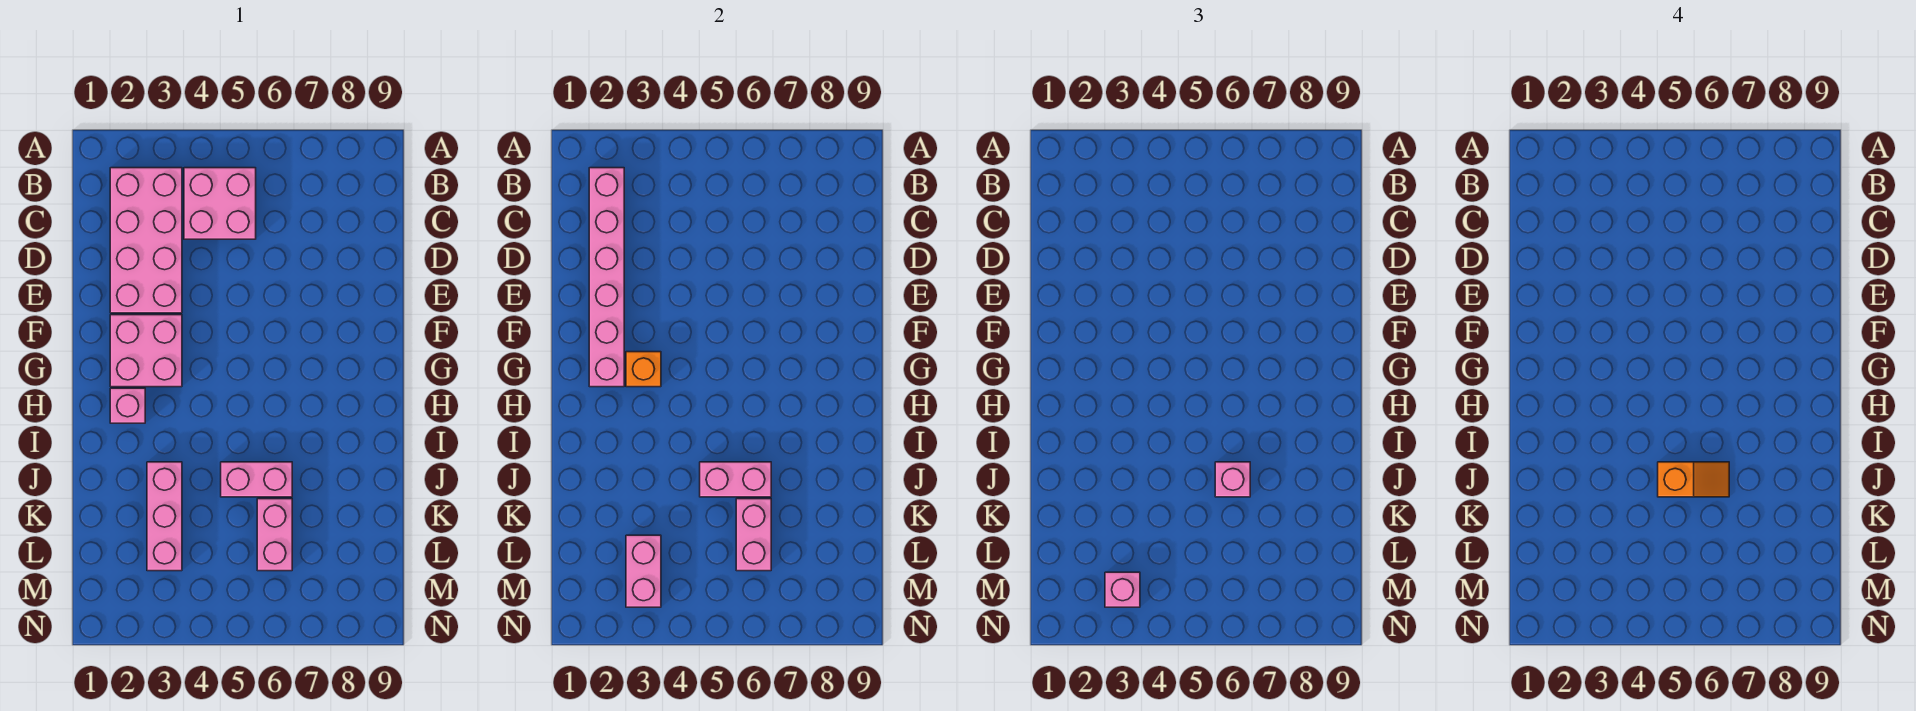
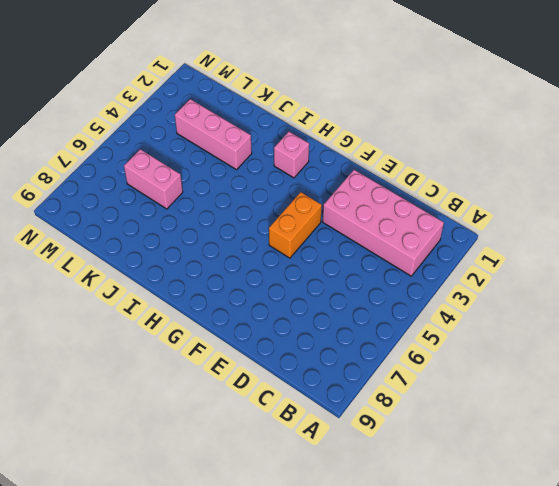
orange brick F4:F5 level 1 -> none
none -> pink brick B4:C5 level 1
none -> pink brick F2:G3 level 1
none -> pink brick J5:J6 level 1

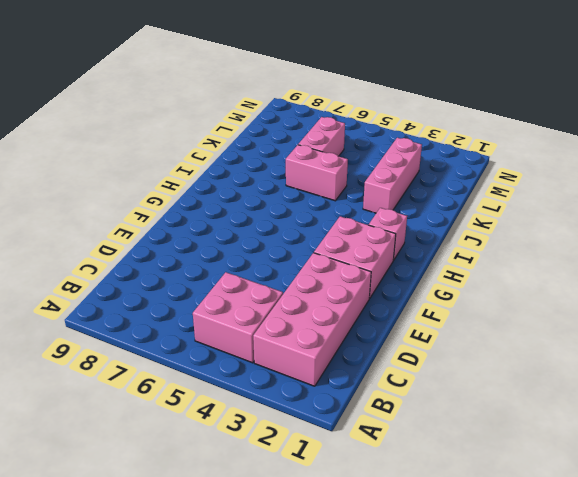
none -> pink brick B2:G2 level 2
none -> orange brick G3 level 2
none -> pink brick J5:J6 level 2

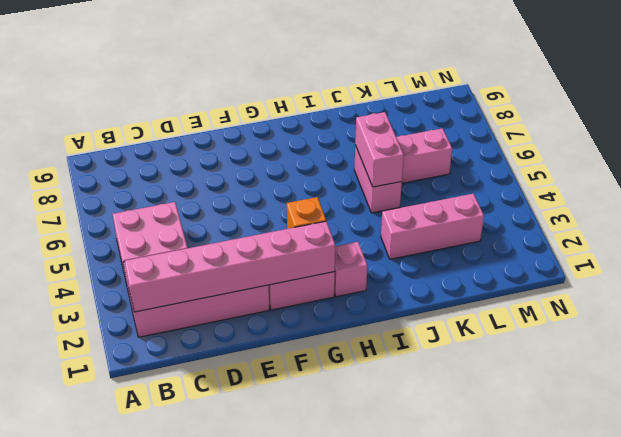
none -> pink brick K6:L6 level 2
none -> pink brick L3:M3 level 2
none -> pink brick J6 level 3

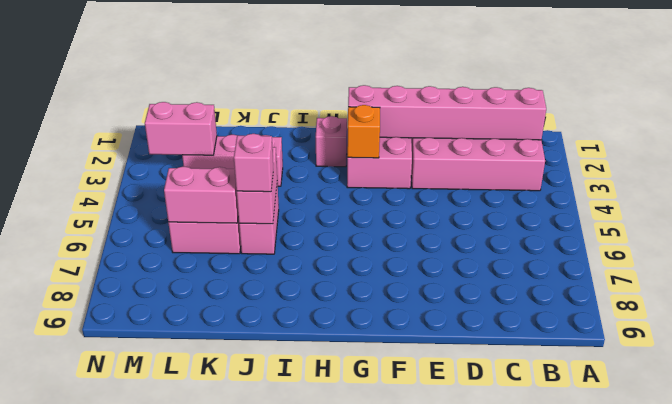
none -> pink brick B4:C5 level 1
none -> pink brick M3 level 3
none -> orange slope J5:J6 level 4 top 5

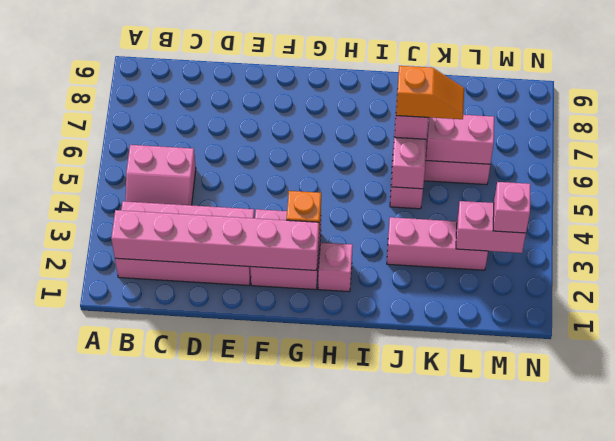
pink slope B4:C5 level 1 top 5 -> pink brick B4:C5 level 1
orange slope J6:K6 level 4 top J -> orange slope J5:J6 level 4 top 5

